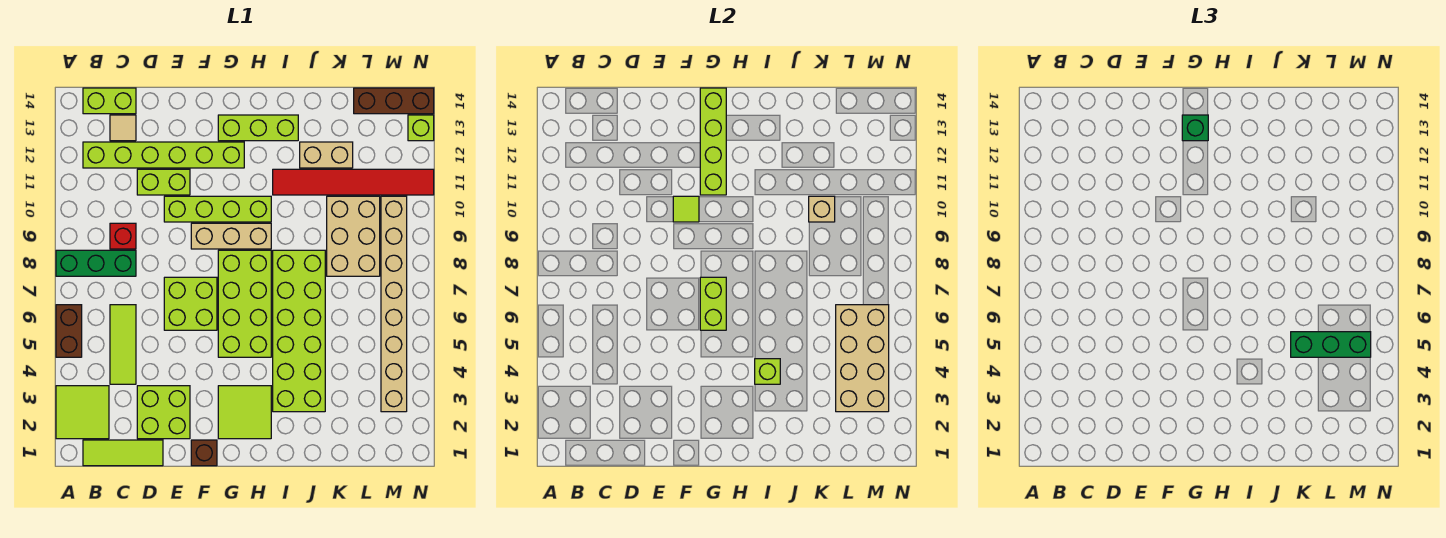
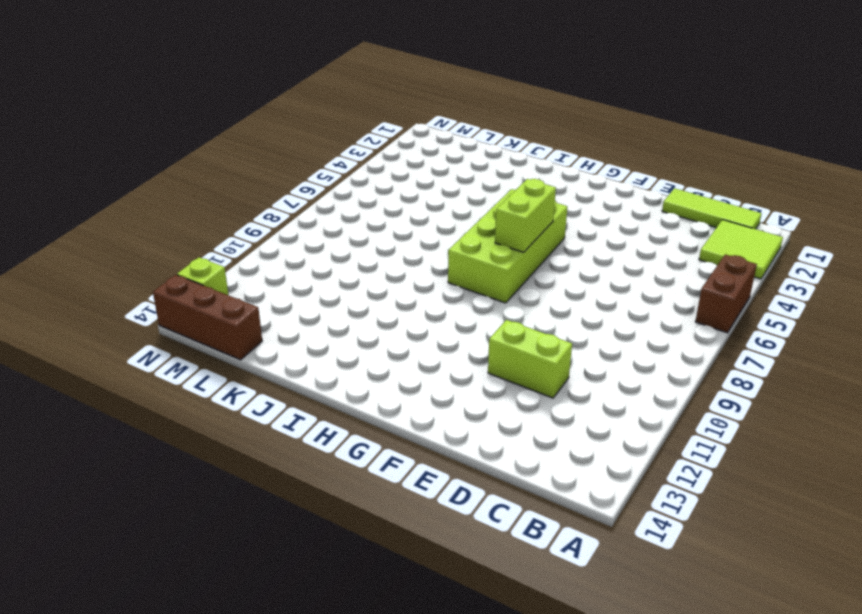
none -> green brick A8:C8 level 1
none -> lime brick B12:G12 level 1
none -> lime brick B14:C14 level 1
none -> lime tile C4:C6 level 1

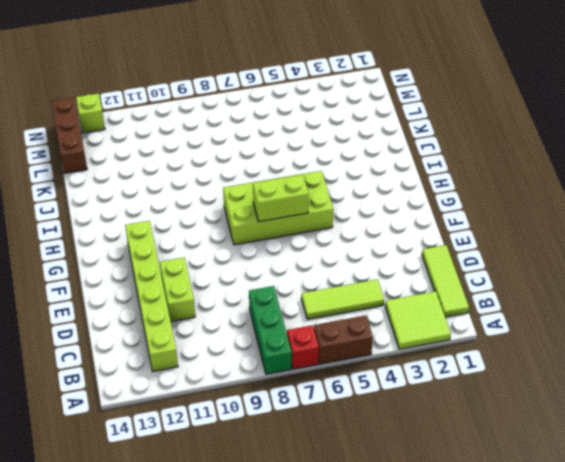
red brick A7 level 1 -> red brick C9 level 1
none -> lime brick B14:C14 level 1
none -> tan tile C13 level 1
none -> lime brick D2:E3 level 1
none -> lime brick E6:F7 level 1

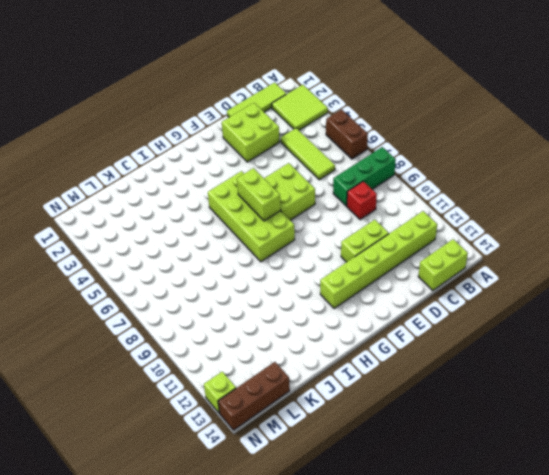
none -> tan tile C13 level 1
none -> lime brick E10:H10 level 1
none -> brown brick F1 level 1
none -> tan brick F9:H9 level 1

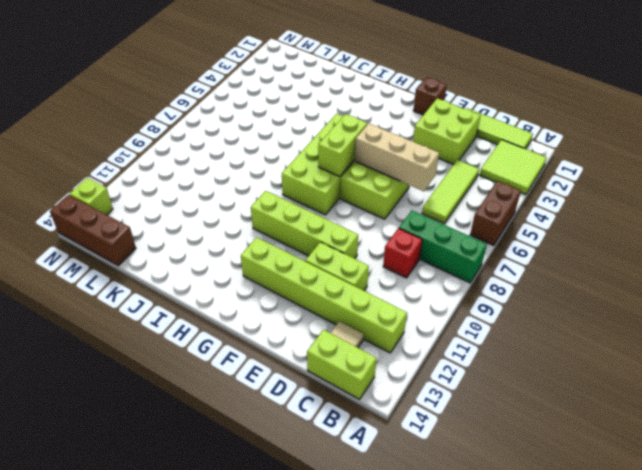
tan brick D6:F6 level 2 -> tan brick F9:H9 level 1
none -> lime tile G2:H3 level 1
none -> lime brick G13:I13 level 1
none -> lime brick I3:J8 level 1
none -> red tile I11:N11 level 1

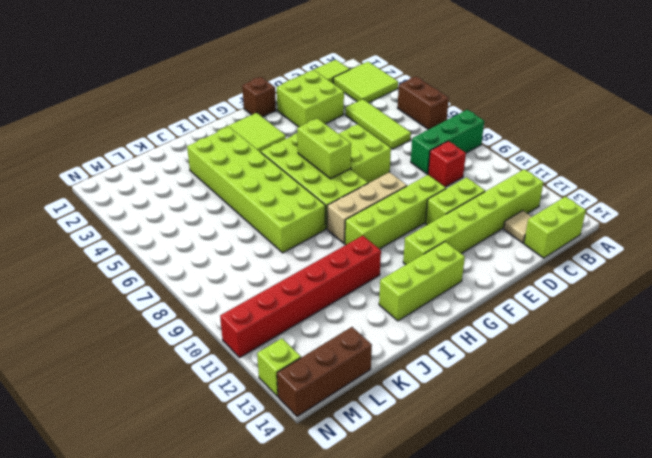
red brick I11:N11 level 1 -> red tile I11:N11 level 1
none -> tan brick J12:K12 level 1
none -> tan brick K8:L10 level 1
none -> tan brick M3:M10 level 1
none -> lime tile F10 level 2

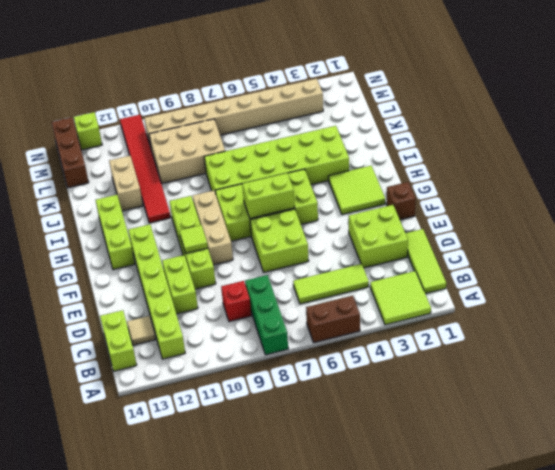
none -> lime brick G11:G14 level 2
none -> lime brick I4 level 2
none -> tan brick K10 level 2
none -> tan brick L3:M6 level 2

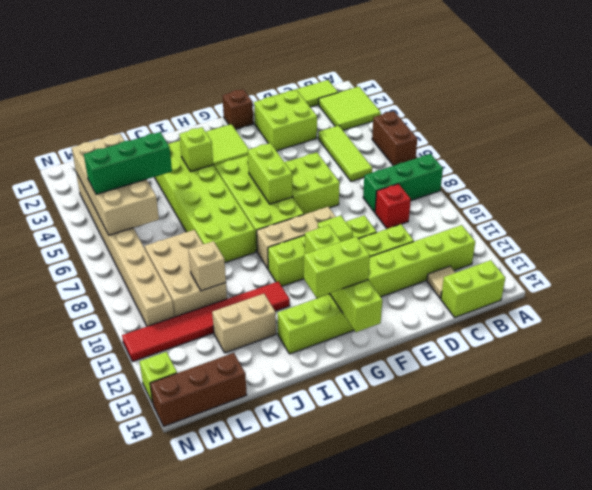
lime brick G13:H13 level 3 -> green brick G13 level 3

